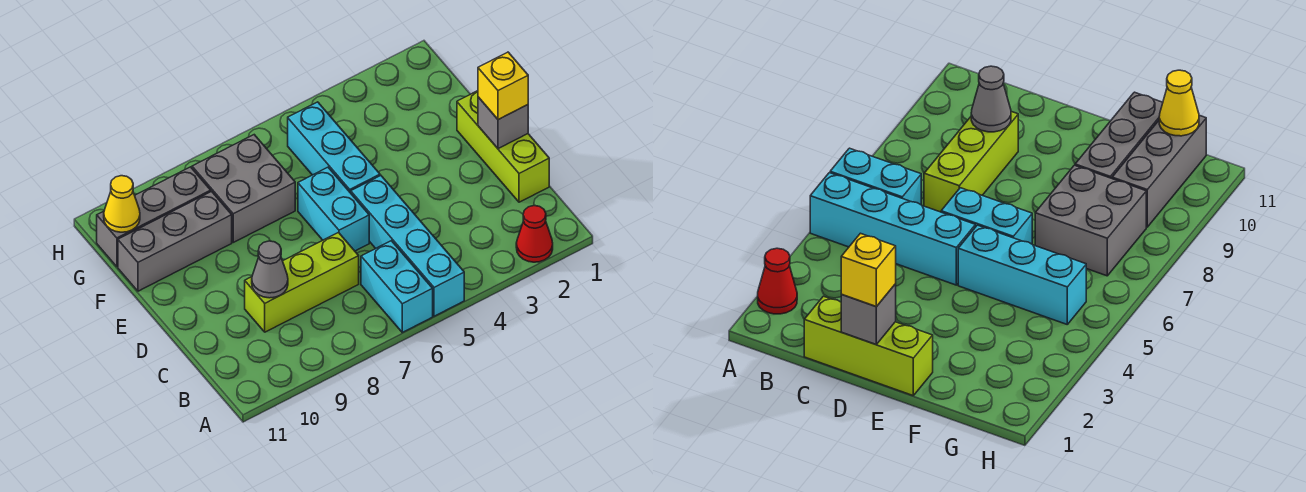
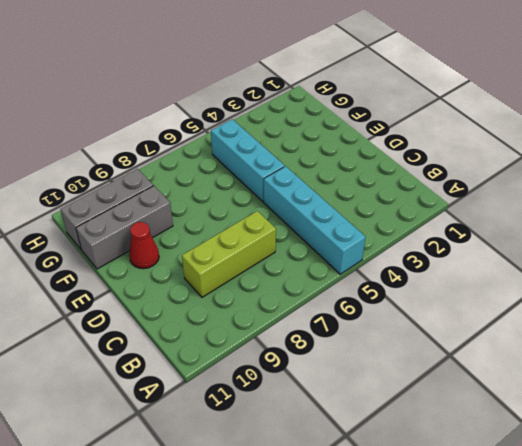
red cone E10 level 1 -> red cone A2 level 1
none -> cyan brick A6:B6 level 1
none -> lime brick C1:E1 level 1
none -> cyan brick D6:E6 level 1

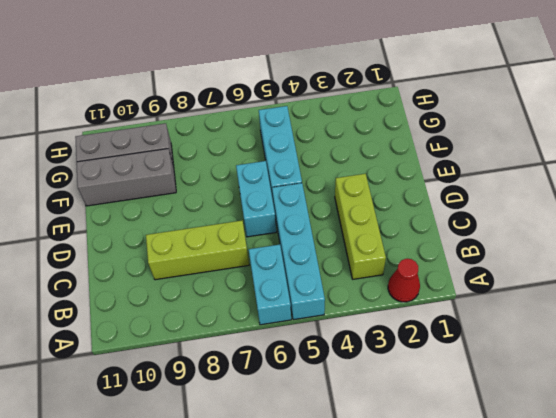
lime brick B3:D3 level 1 -> lime brick C1:E1 level 1
none -> grey brick F7:G8 level 1
none -> grey cone C9 level 2
none -> grey brick D1 level 2

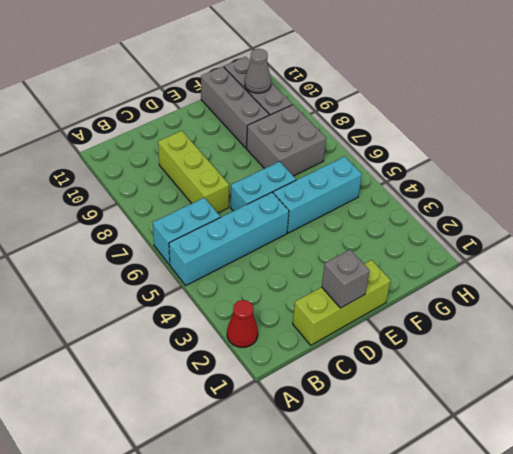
grey cone G10 level 2 -> grey cone C9 level 2
none -> yellow cone G11 level 2
none -> yellow brick D1 level 3

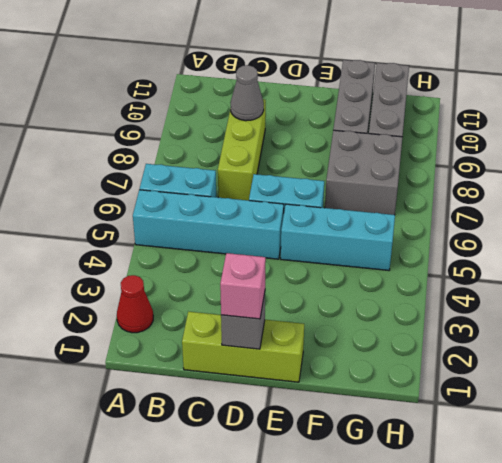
pink brick D1 level 3 -> yellow brick D1 level 3
none -> yellow cone G11 level 2

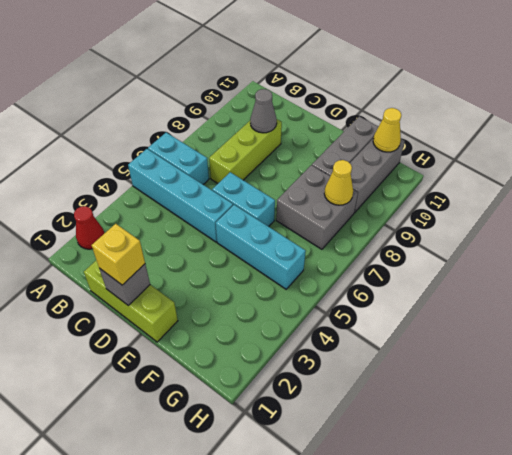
yellow cone G8 level 2 -> none

